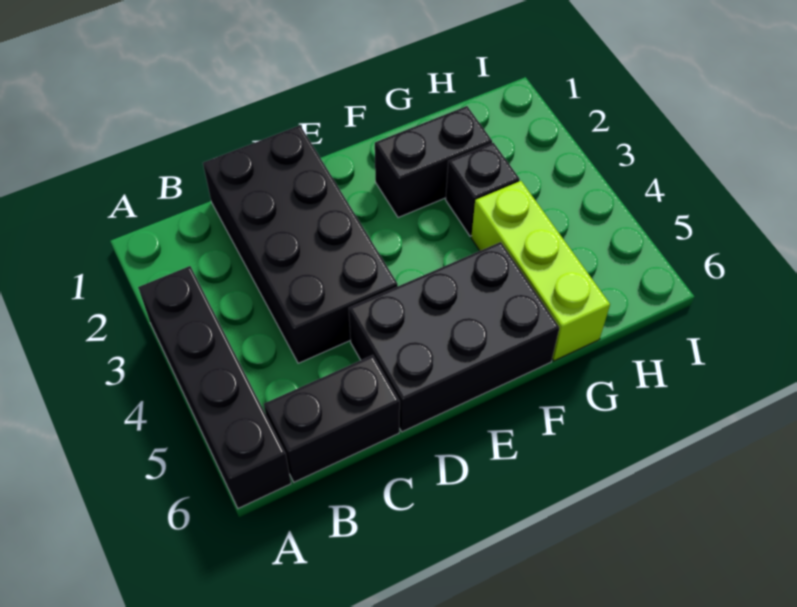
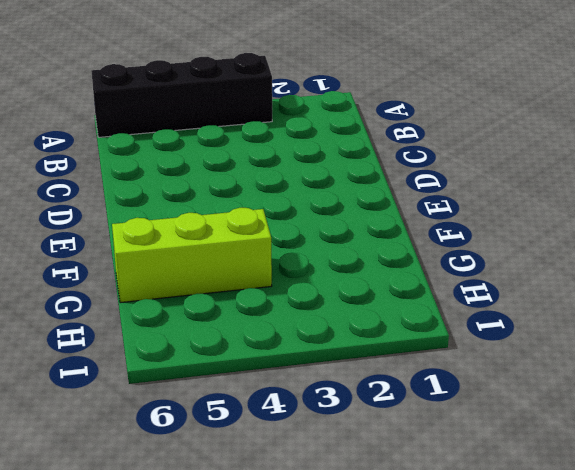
none -> black brick B6:C6 level 1
none -> black brick C1:D4 level 1

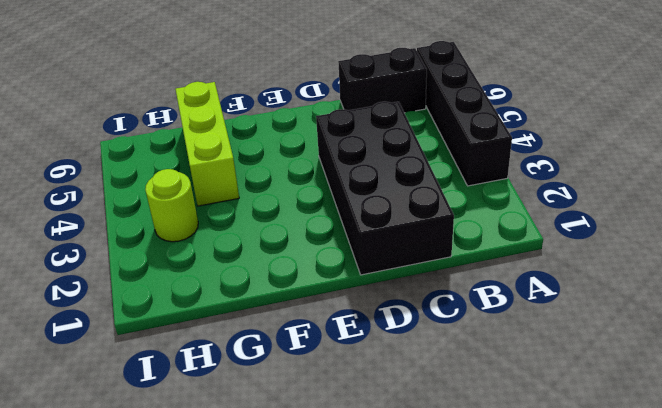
lime round brick H3 level 1 -> none
none -> black brick D5:F6 level 1
none -> black brick F2:G2 level 1

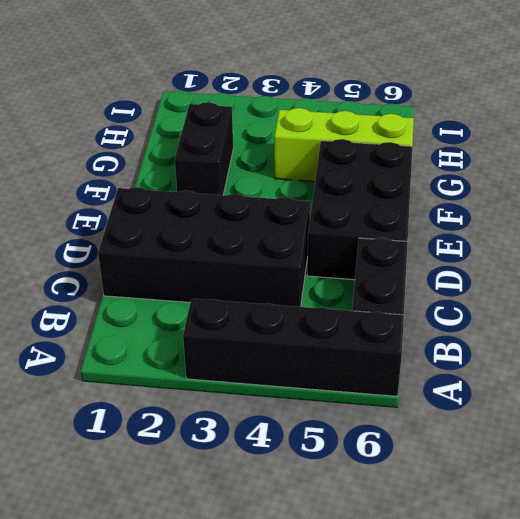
none -> black brick G3 level 1

